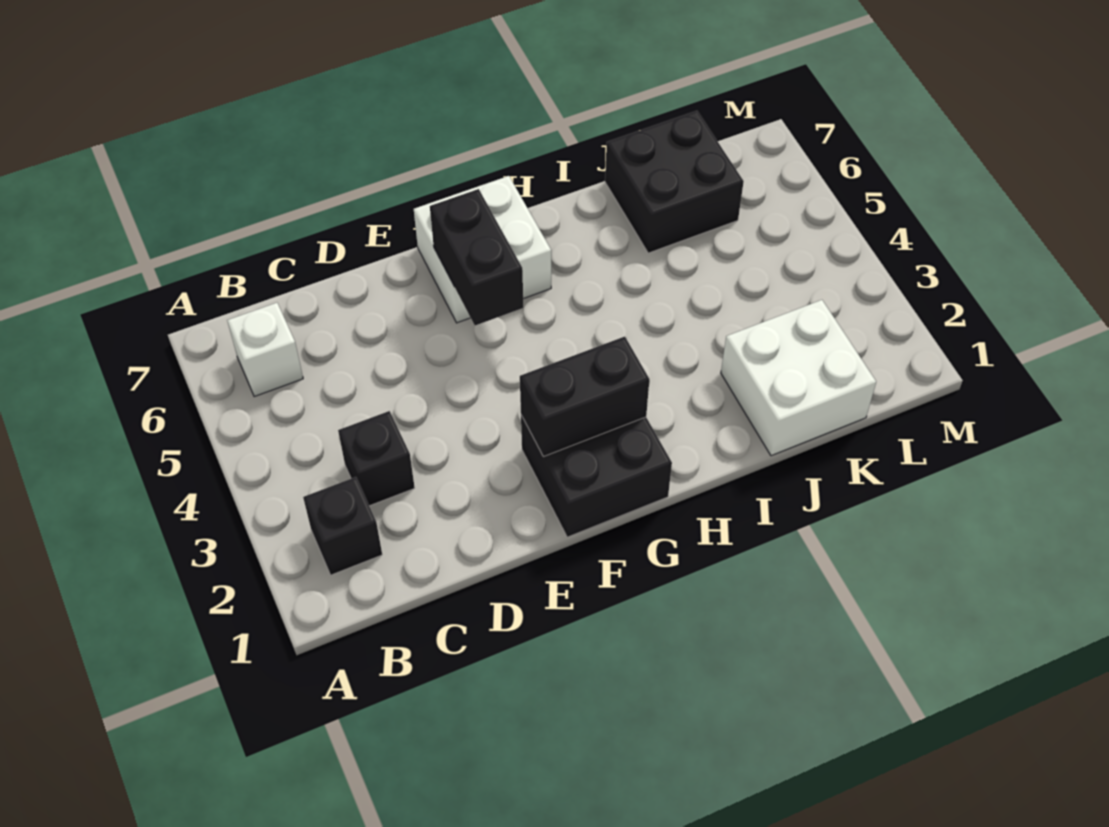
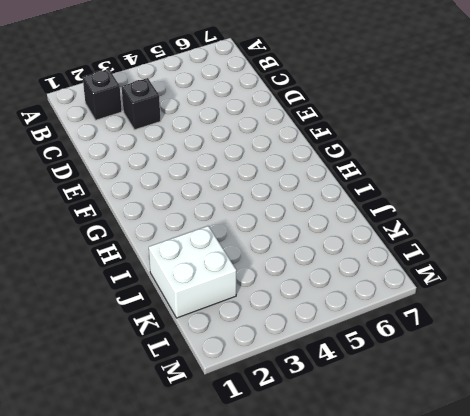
none -> white brick B6 level 1
none -> black brick F1:G2 level 1

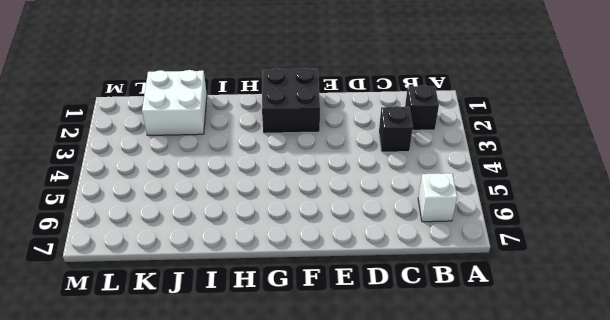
none -> white brick F6:G7 level 1
none -> black brick J6:K7 level 1

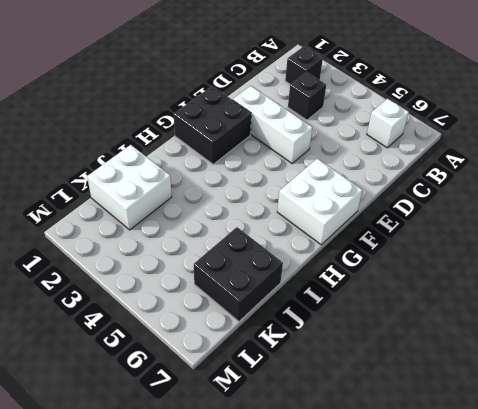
white brick E2:E4 level 1 -> none
none -> black brick F2:G2 level 2
none -> black brick F5:F6 level 2

